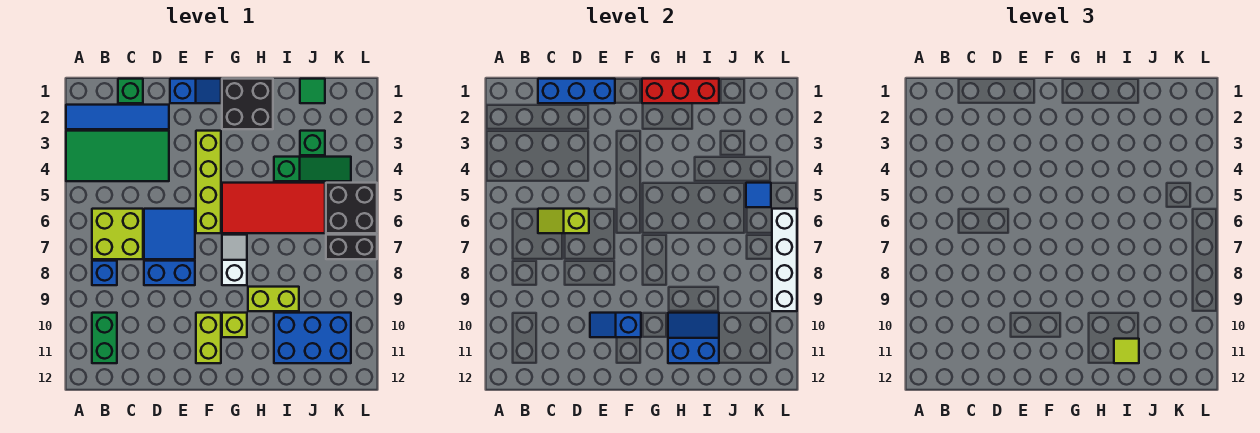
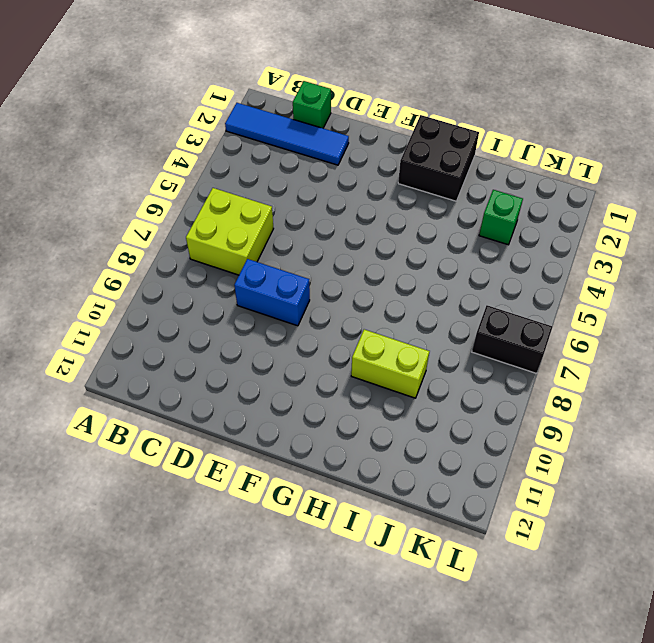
none -> green tile A3:D4 level 1
none -> blue brick B8 level 1
none -> green brick B10:B11 level 1
none -> blue tile D6:E7 level 1

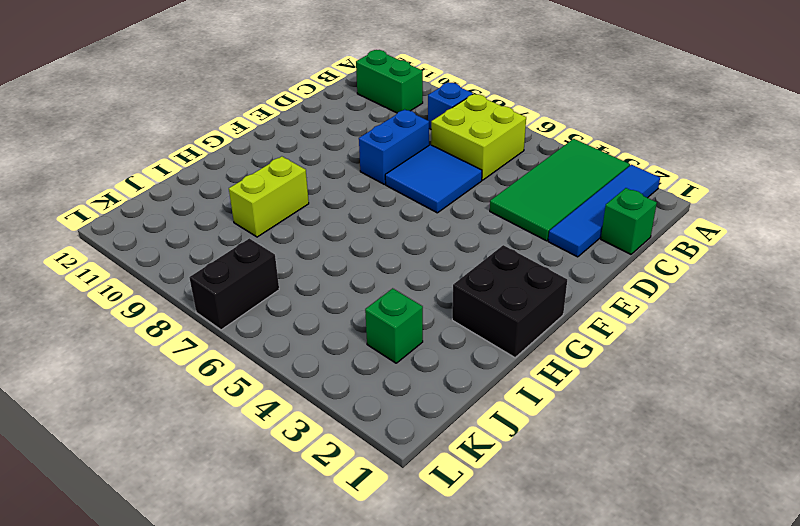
none -> blue slope E1:F1 level 1 top E
none -> lime brick F3:F6 level 1
none -> lime brick F10:F11 level 1
none -> red tile G5:J6 level 1

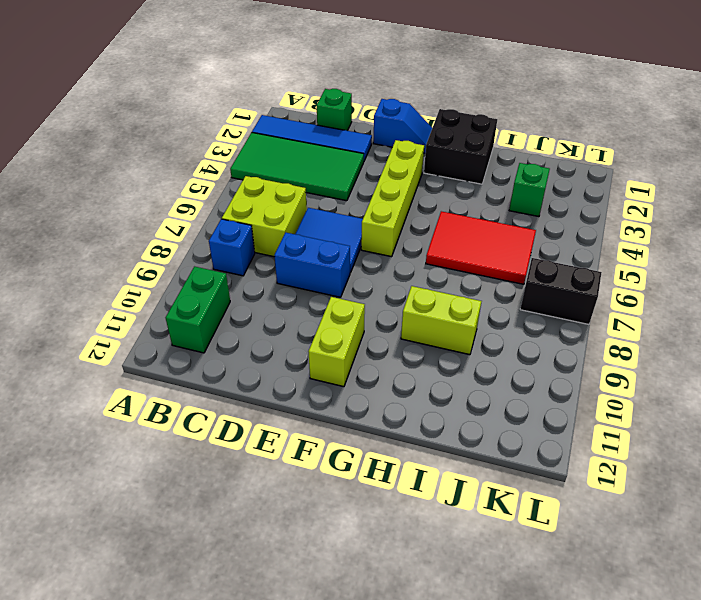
red tile H5:J6 level 1 -> red tile G5:J6 level 1
none -> white slope G7:G8 level 1 top 8
none -> lime brick G10 level 1
none -> green slope I4:K4 level 1 top I
none -> blue brick I10:K11 level 1

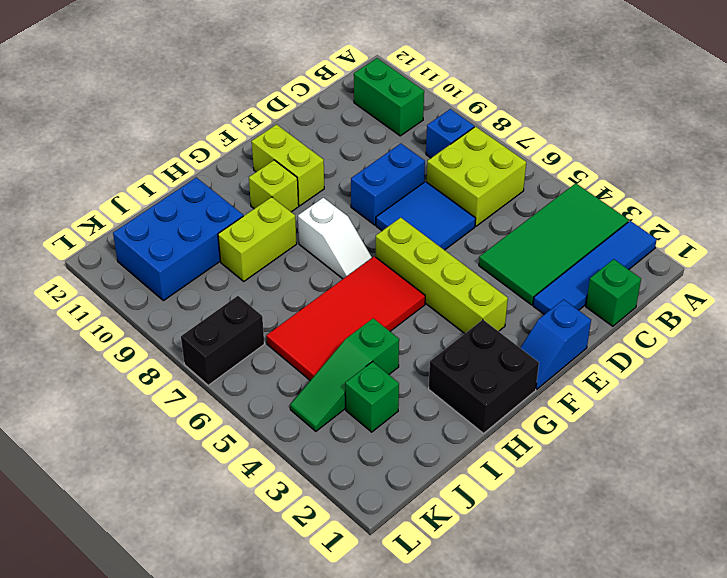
none -> green tile J1 level 1
none -> black brick K5:L6 level 1
none -> blue brick C1:E1 level 2
none -> lime slope C6:D6 level 2 top D

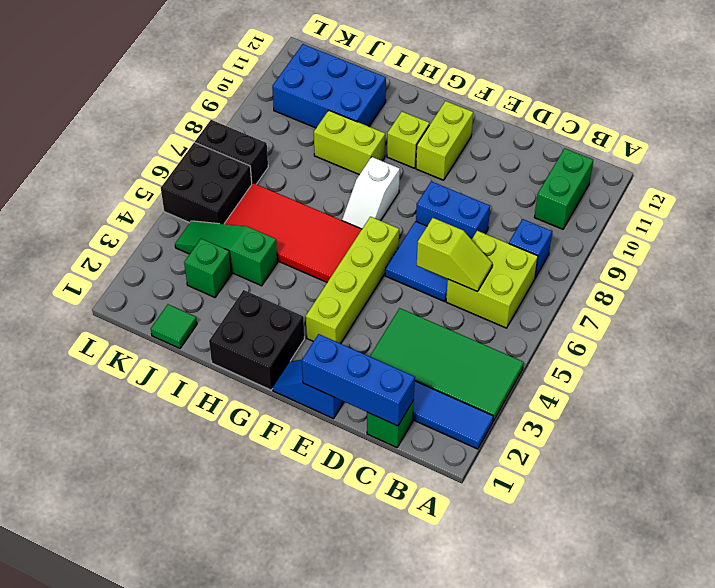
none -> blue slope E10:F10 level 2 top F
none -> red brick G1:I1 level 2
none -> blue slope H10:I11 level 2 top 11
none -> blue tile K5 level 2

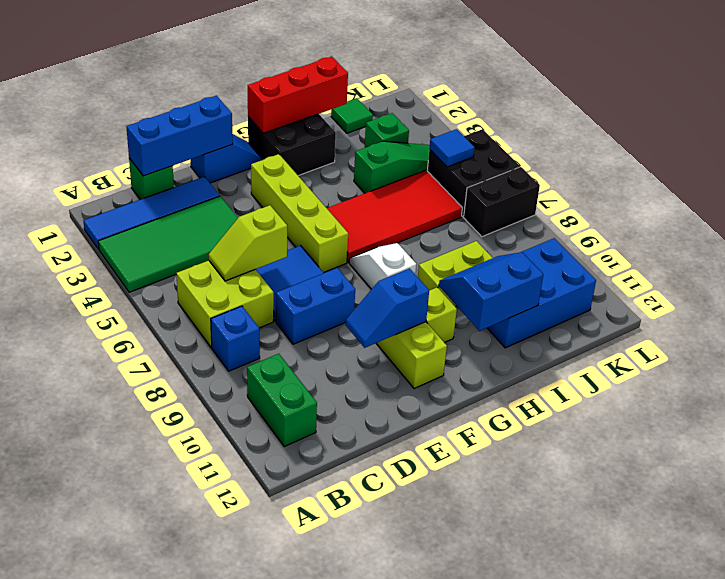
none -> white brick L6:L9 level 2
none -> lime tile I11 level 3

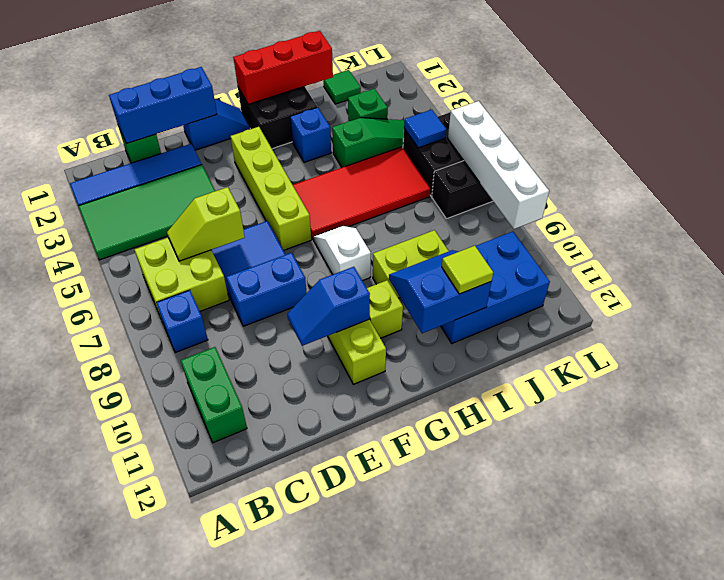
blue brick H3 level 1 -> none

